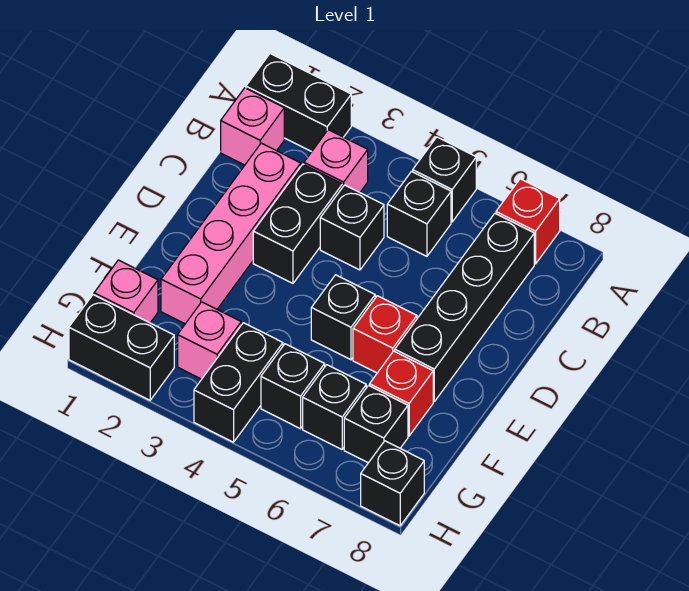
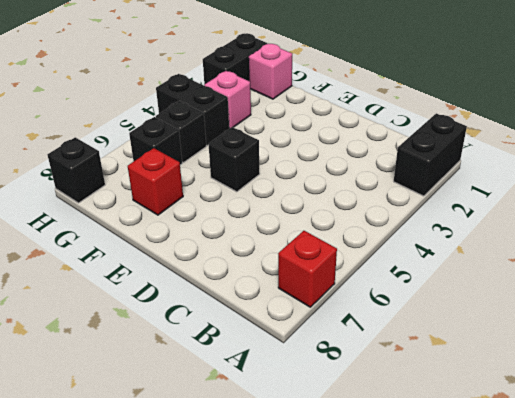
none -> black brick A5 level 1
none -> pink brick B1 level 1
none -> pink brick B3 level 1

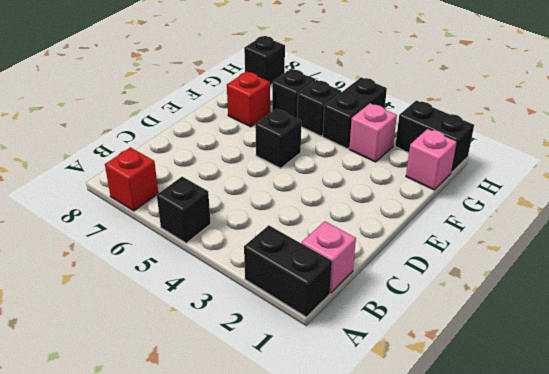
none -> pink brick B3 level 1
none -> black brick B5 level 1
none -> black brick B7:E7 level 1

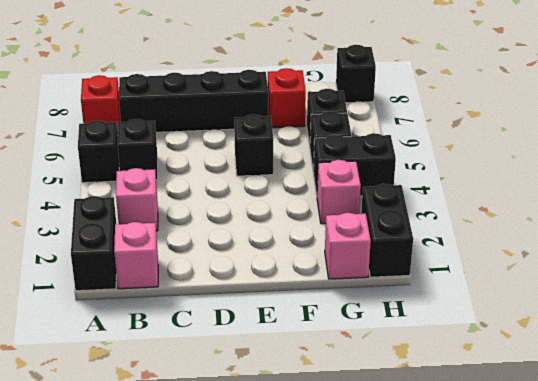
none -> pink brick C2:F2 level 1
none -> black brick C3:D3 level 1
none -> black brick C4 level 1

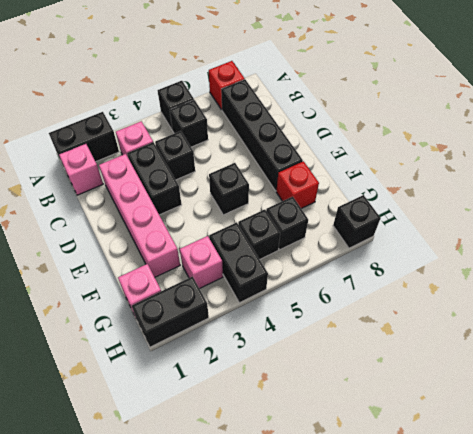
none -> red brick E6 level 1
none -> black brick G7 level 1

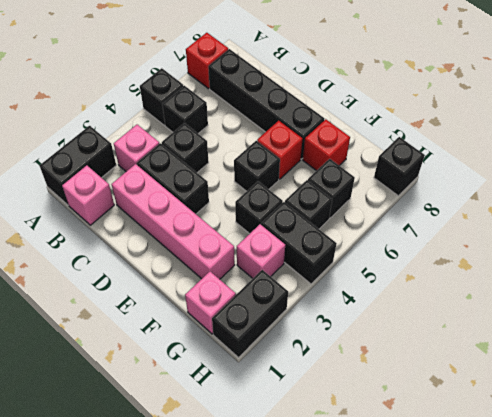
black brick F4 level 1 -> black brick G7 level 1

